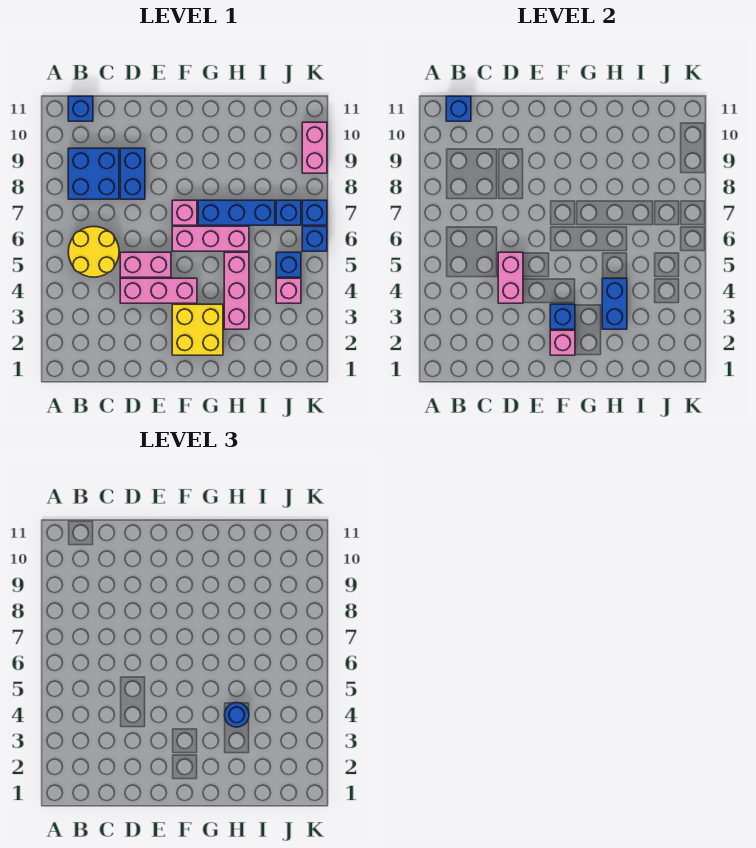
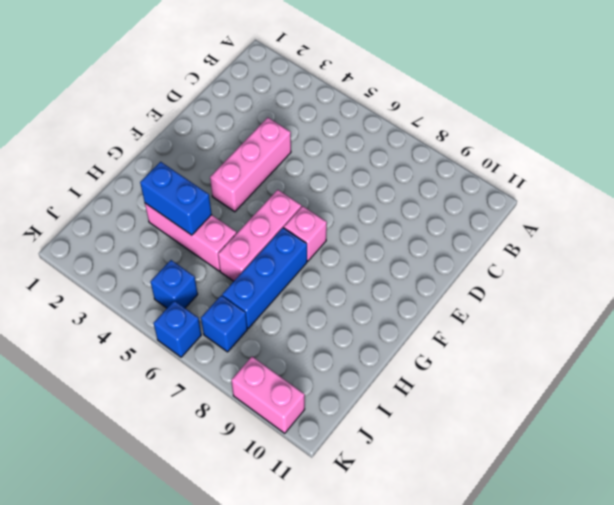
none -> yellow round brick B5:C6 level 1
none -> blue brick B8:C9 level 1
none -> blue brick B11 level 1

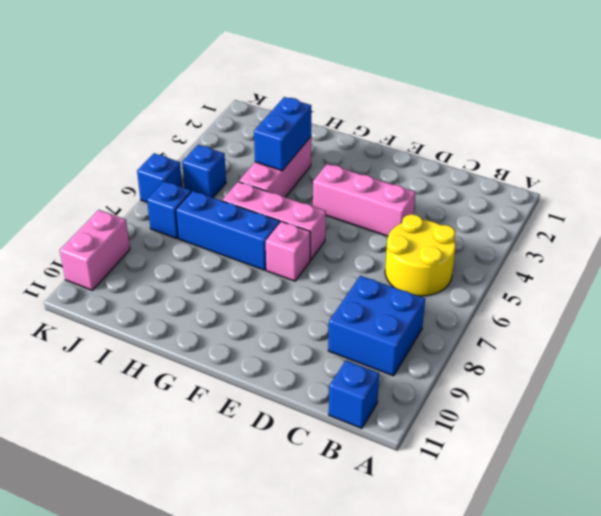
none -> pink brick D5:E5 level 1
none -> blue brick D8:D9 level 1
none -> yellow brick F2:G3 level 1

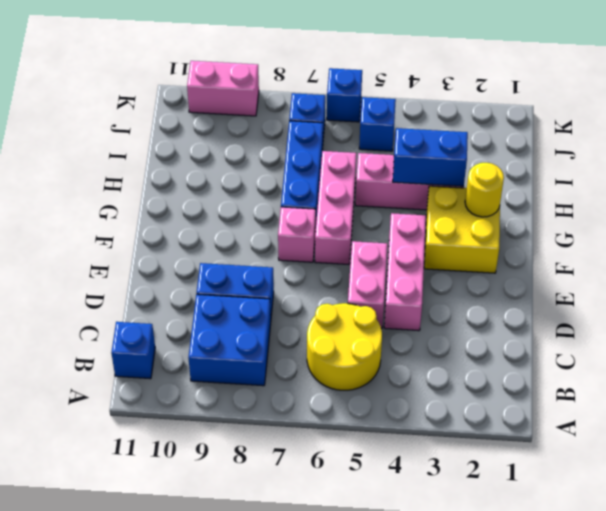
yellow round brick G2 level 2 -> none
none -> pink brick J4 level 1
none -> blue brick K7 level 1
none -> blue brick B11 level 2

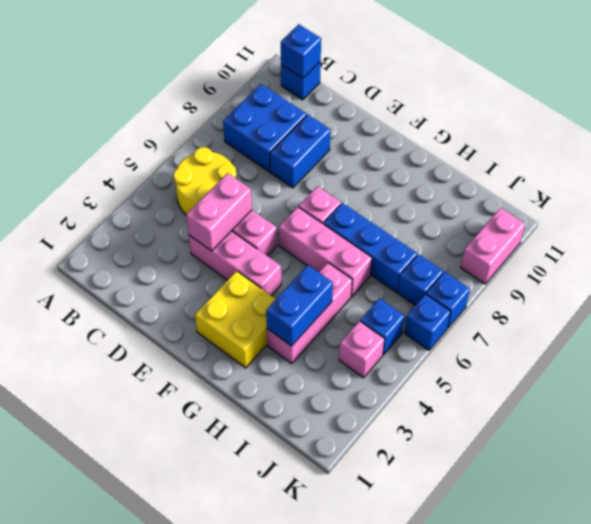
none -> pink brick F2 level 2
none -> blue brick F3 level 2
none -> blue round brick H4 level 3

